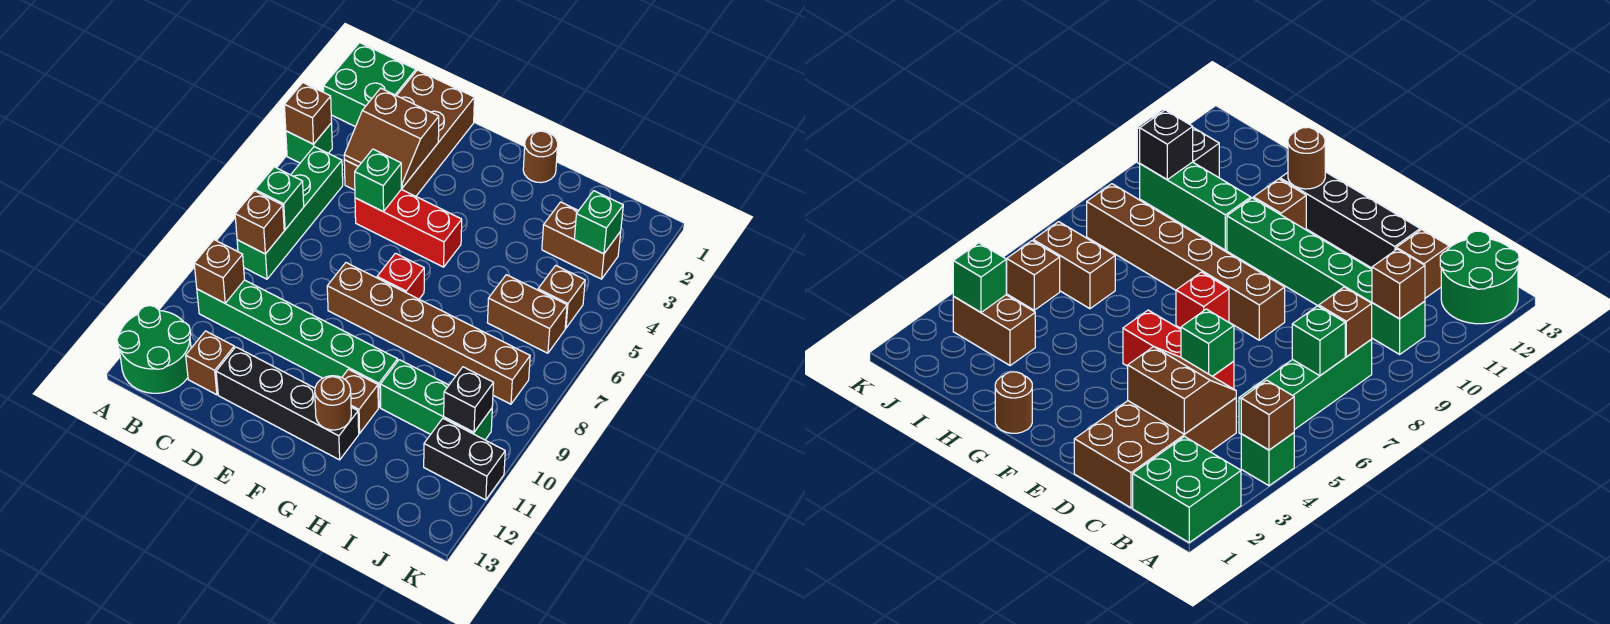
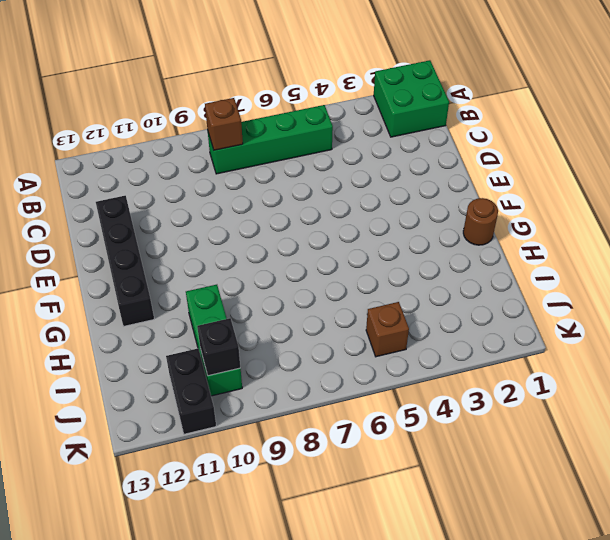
none -> green brick A4 level 1
none -> green round brick A12:B13 level 1
none -> green brick B10:G10 level 1

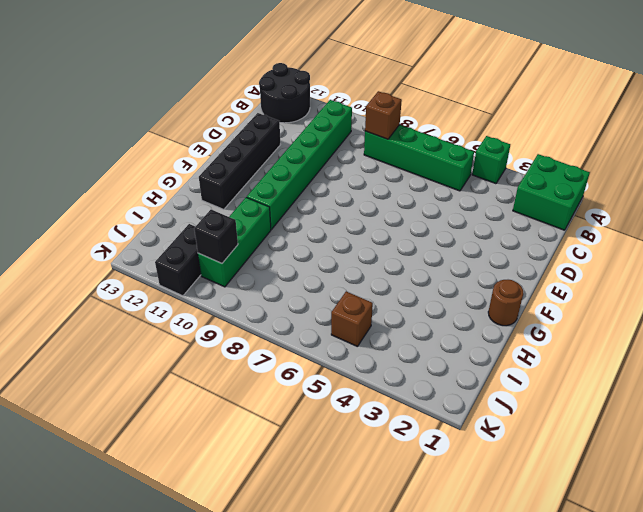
black round brick A12:B13 level 1 -> green round brick A12:B13 level 1
none -> brown brick C1:D4 level 1
none -> brown brick C12 level 1
none -> red brick D5:F5 level 1

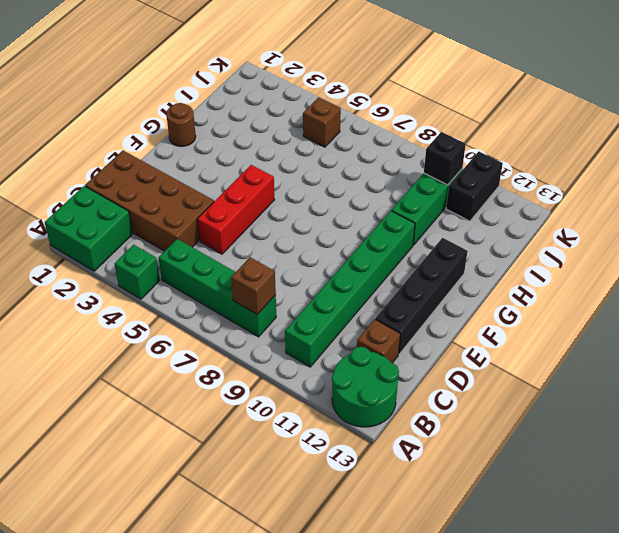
none -> brown brick E8:J8 level 1
none -> red brick F7 level 1
none -> brown brick G11 level 1

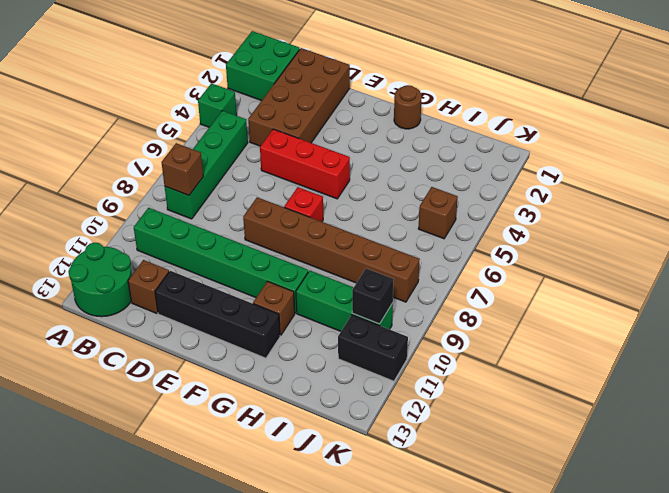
none -> brown brick I3:J3 level 1
none -> brown brick I6:J6 level 1
none -> brown brick A4 level 2

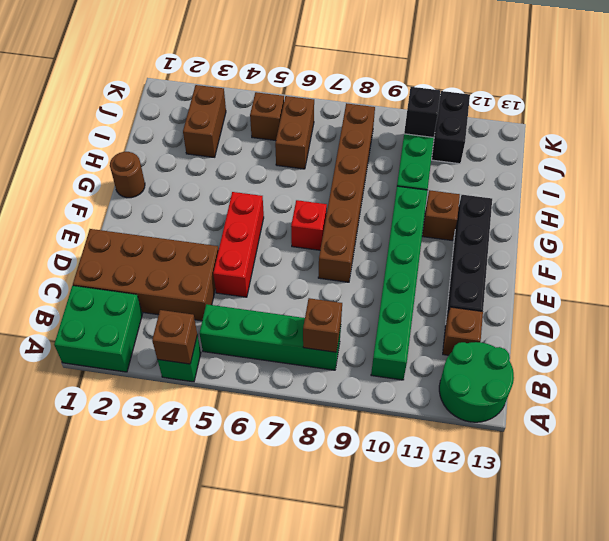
none -> green brick B7 level 2
none -> brown brick B10 level 2
none -> brown slope C3:D4 level 2 top 3

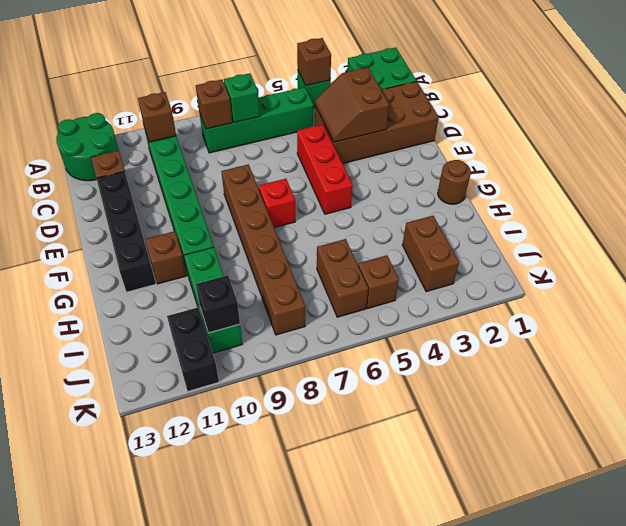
none -> green brick D5 level 2
none -> brown round brick G12 level 2
none -> green brick J3 level 2

